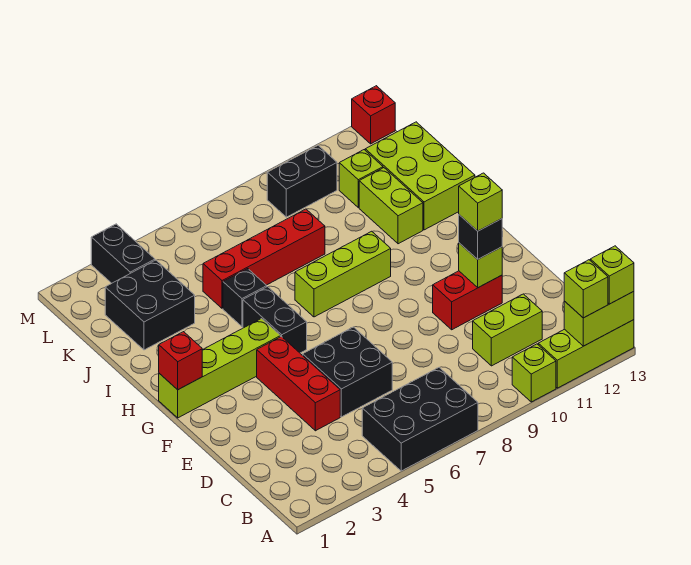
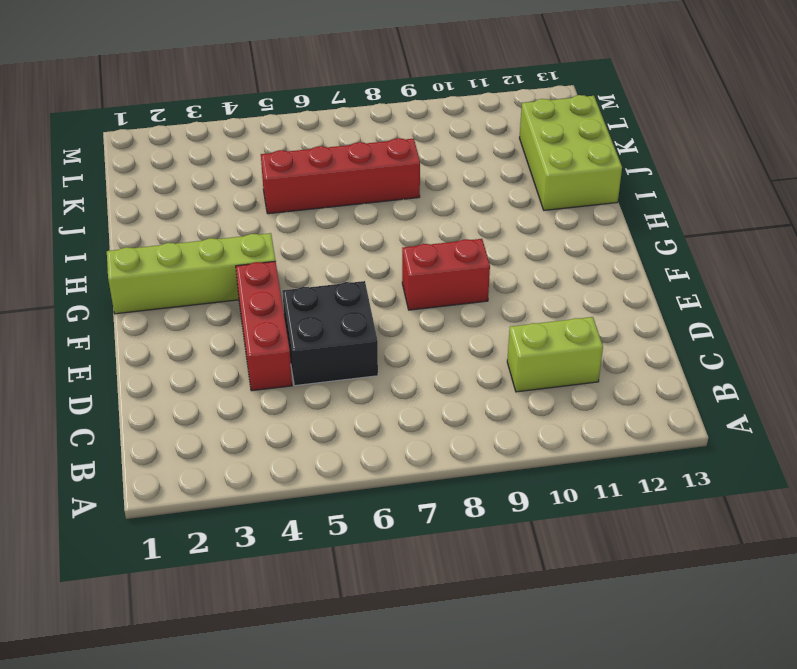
red brick F8:F9 level 1 -> red brick E10:E11 level 1
none -> black brick A5:B7 level 1
none -> lime brick A10 level 1
none -> lime brick A11:A13 level 1

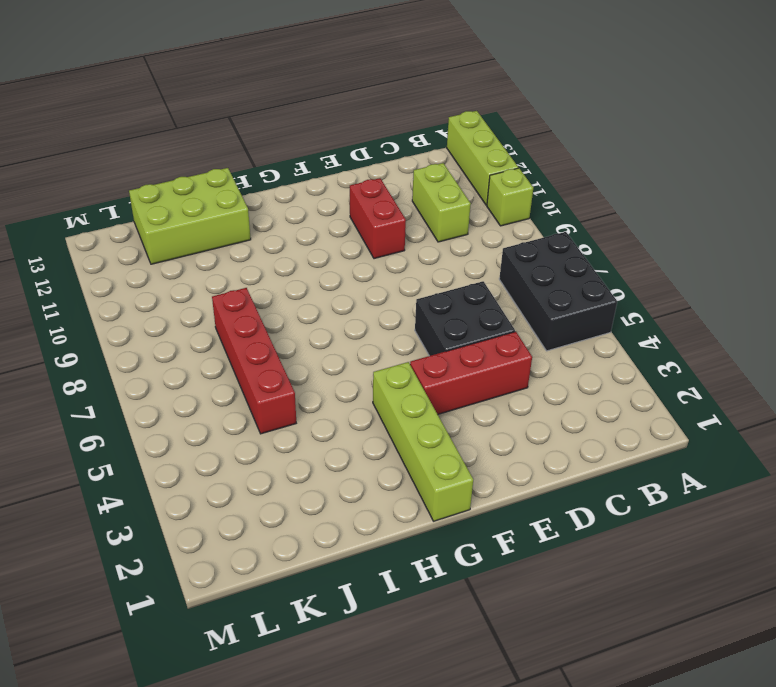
none -> black brick G5:H5 level 1
none -> lime brick H7:H9 level 1
none -> black brick I5 level 1

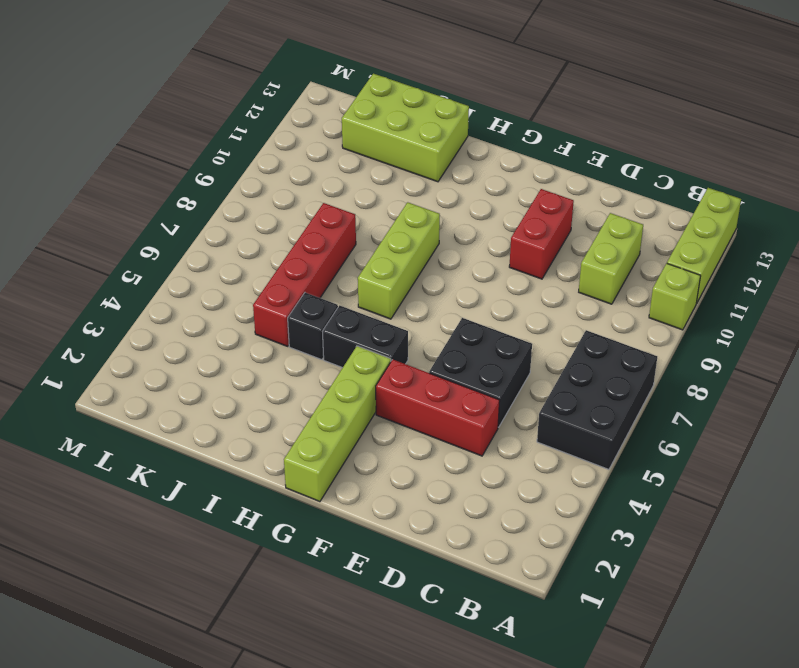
none -> lime brick I11:J11 level 1
none -> black brick J2:K3 level 1
none -> lime brick K11 level 1

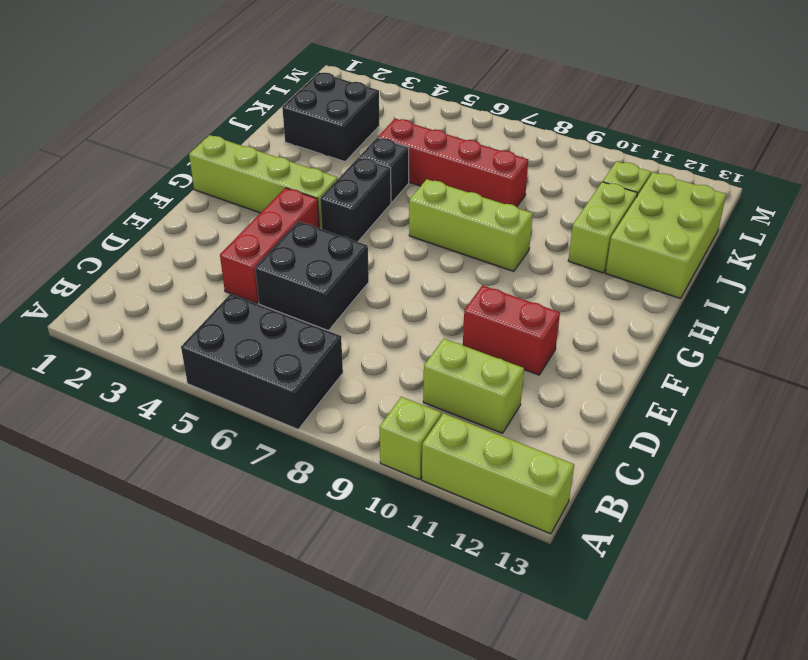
none -> black brick L3:M3 level 1
none -> black brick L9:L10 level 1
none -> red brick M13 level 1

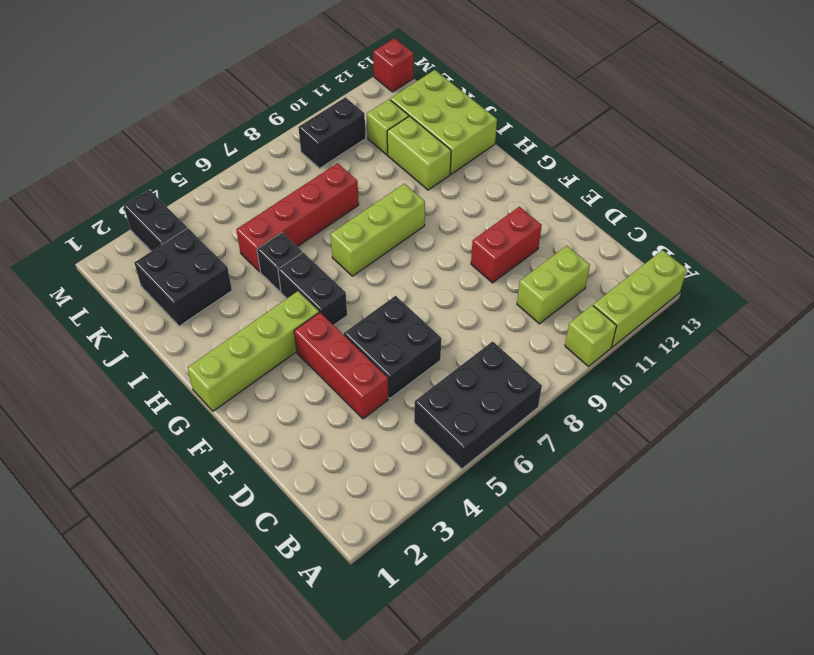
none -> lime brick A12:A13 level 2
none -> lime brick E11 level 2
none -> red brick G1 level 2

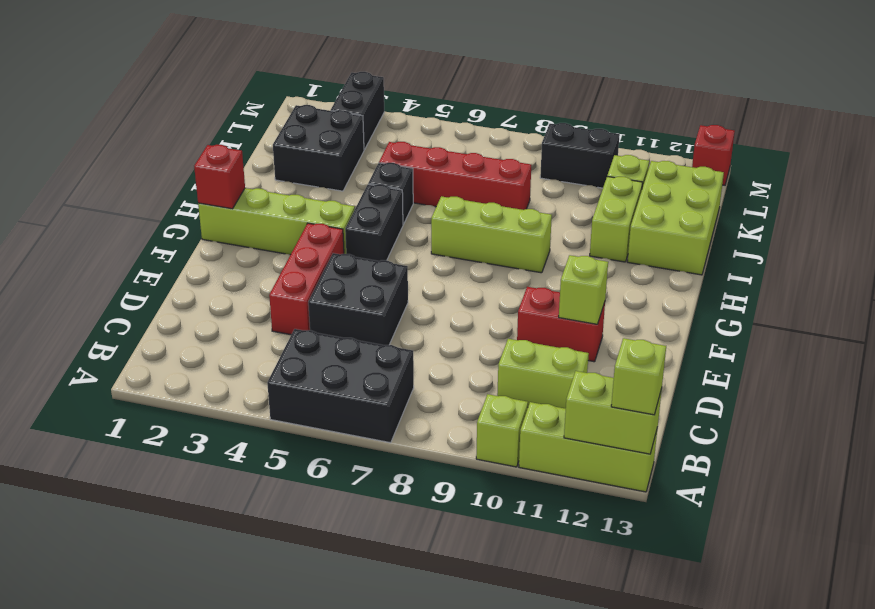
none -> lime brick A12 level 3
none -> black brick E11 level 3
none -> lime brick E11 level 4

